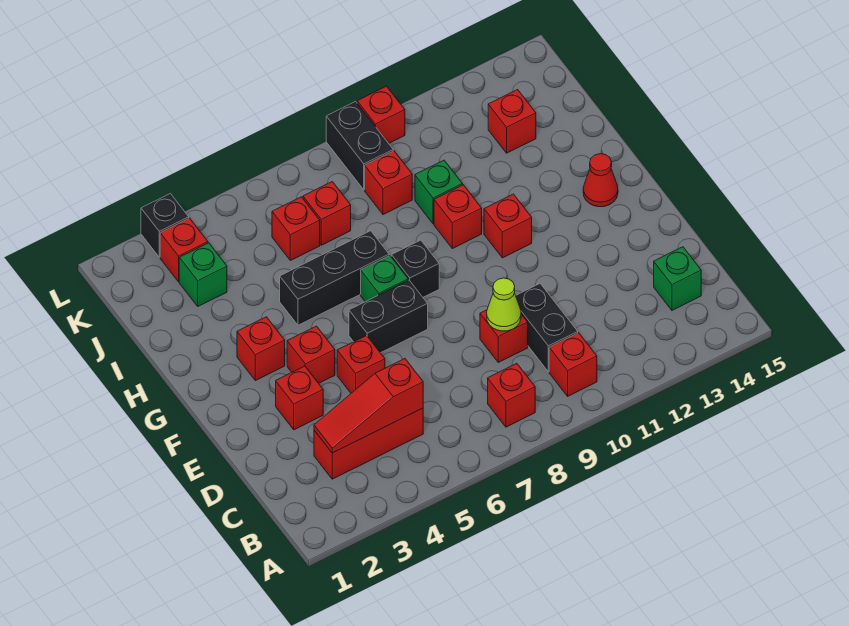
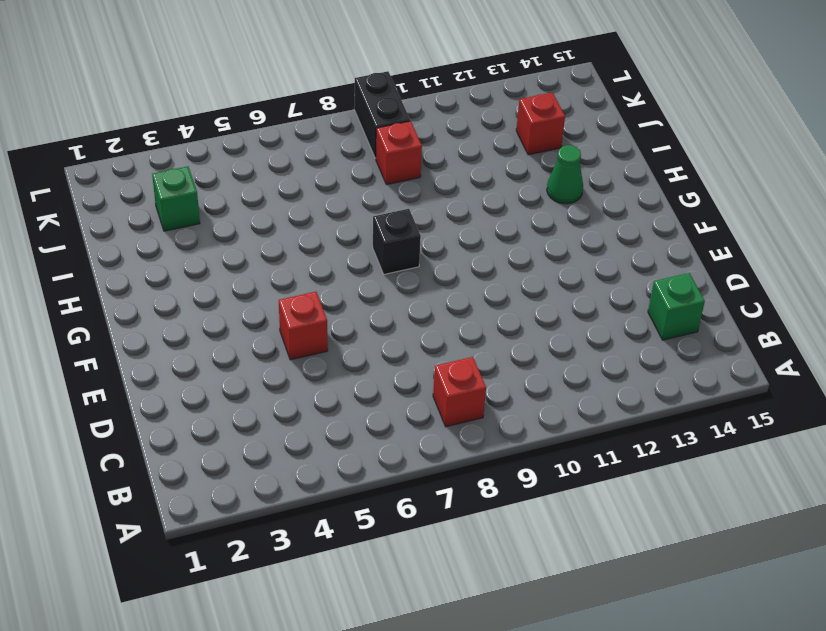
green cone H13 level 1 -> none
none -> red brick B10 level 1
none -> red brick C3:C5 level 1
none -> black brick C10:D10 level 1

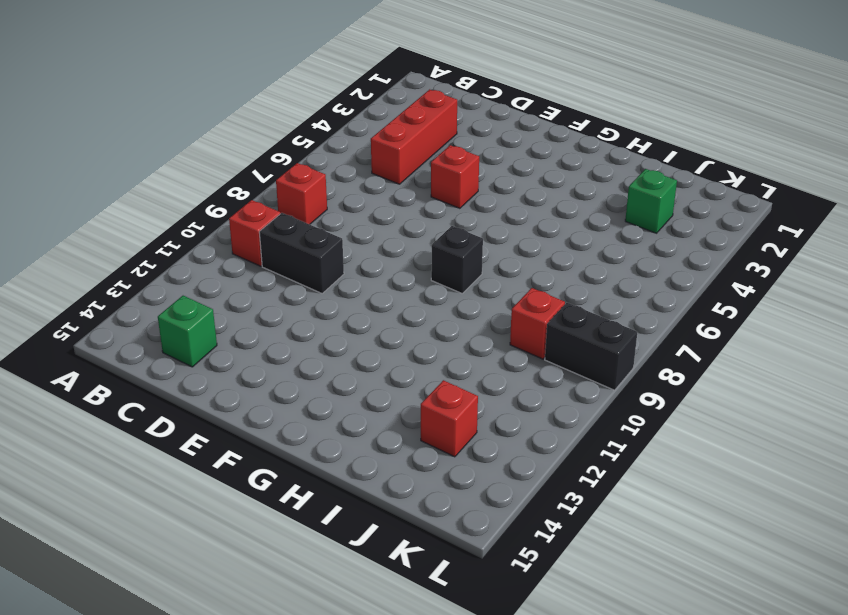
none -> red brick D9 level 1
none -> red brick E3 level 1
none -> red brick F4 level 1

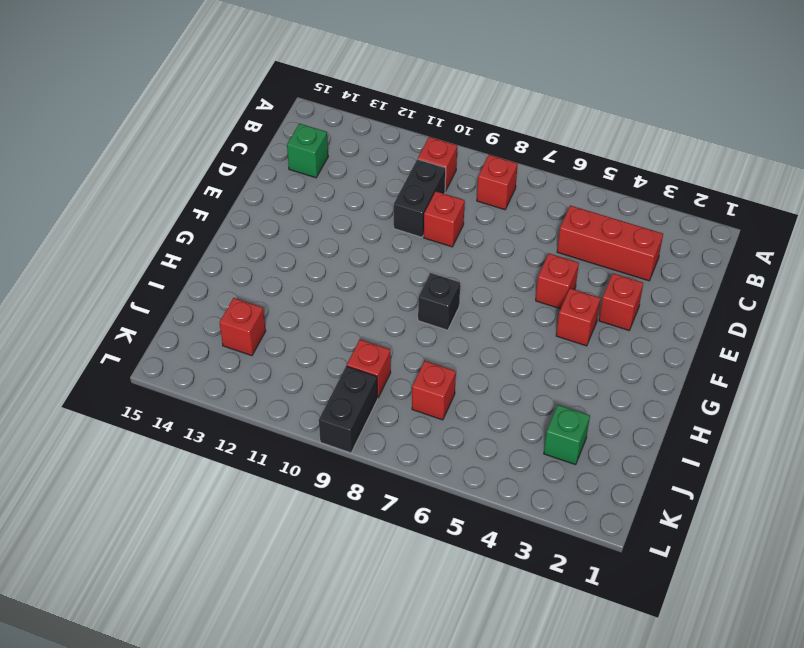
none -> black brick F6:F7 level 1
none -> red brick G3 level 1
none -> green brick G7 level 1

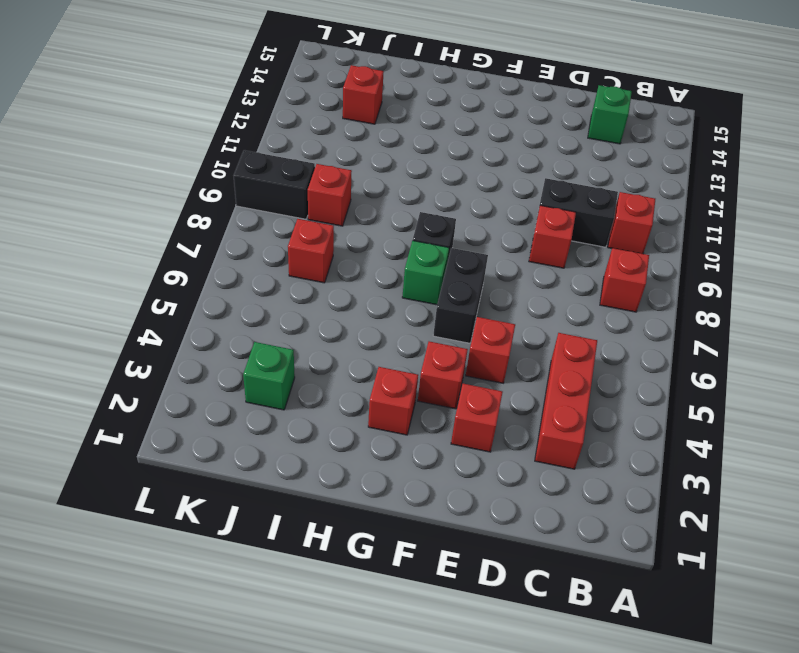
none -> red brick G11 level 1
none -> red cone G14 level 1
none -> black brick H5:H7 level 1

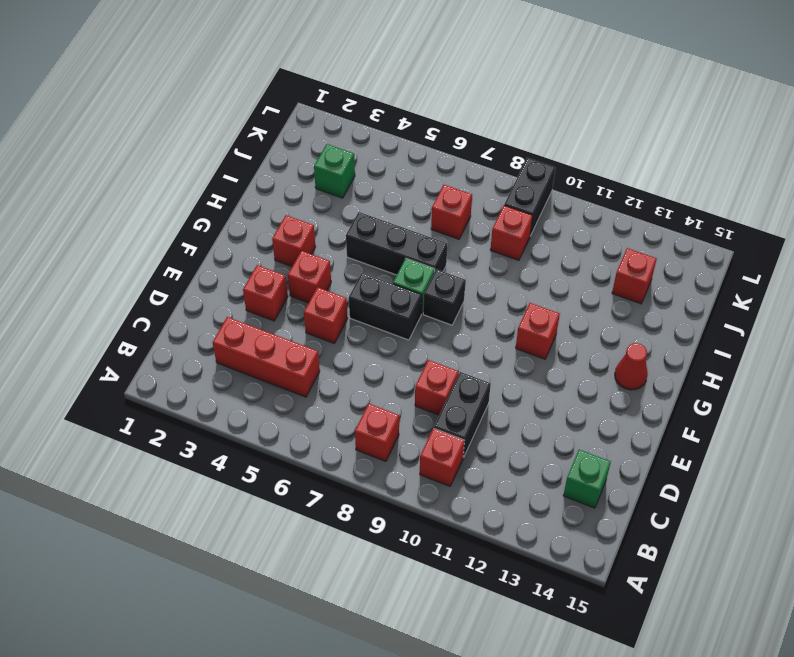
none -> red brick H10 level 1
none -> green brick I10 level 1
none -> red brick J6 level 1

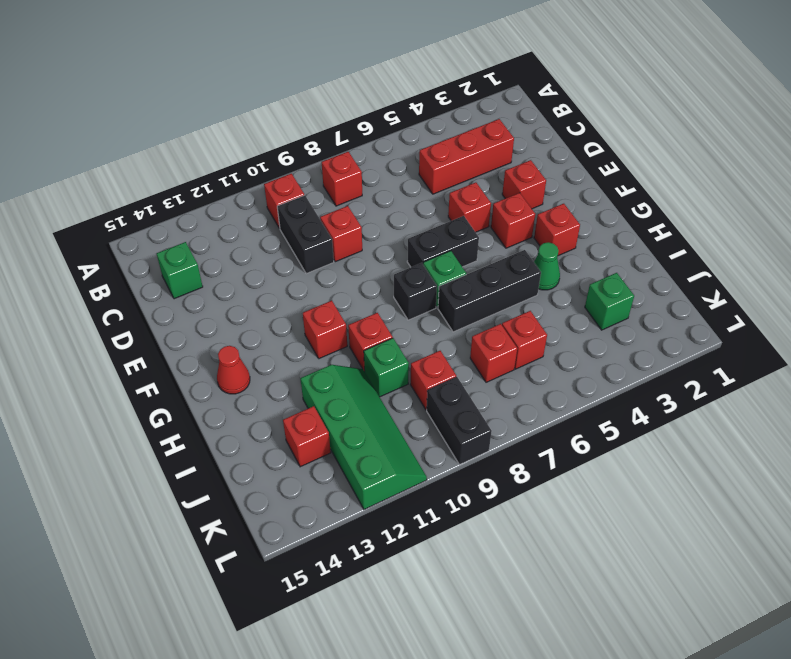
green cone H4 level 1 -> none
green slope I11:L12 level 1 top 12 -> none
none -> red brick K3 level 1
none -> black brick L3 level 1
none -> red brick L10 level 1

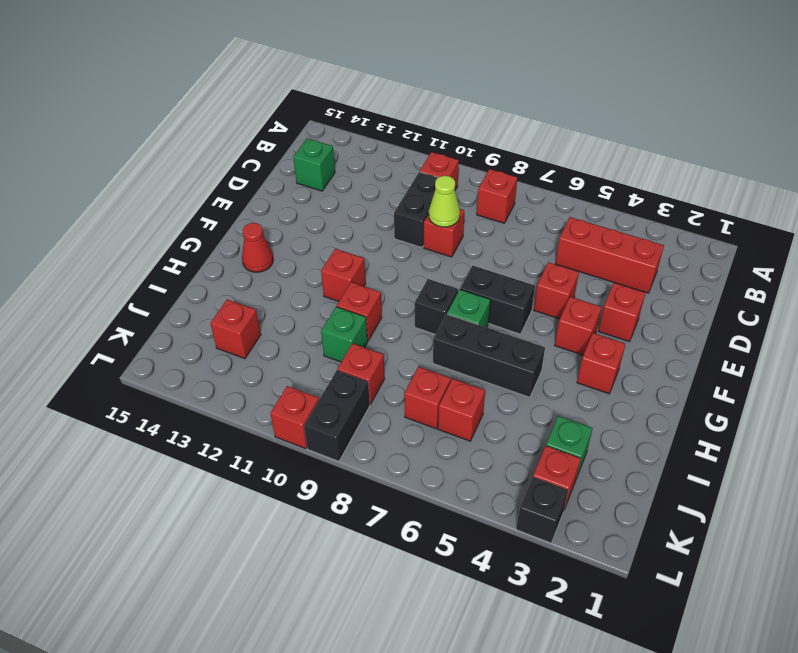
none -> red slope C3:C5 level 2 top 5

